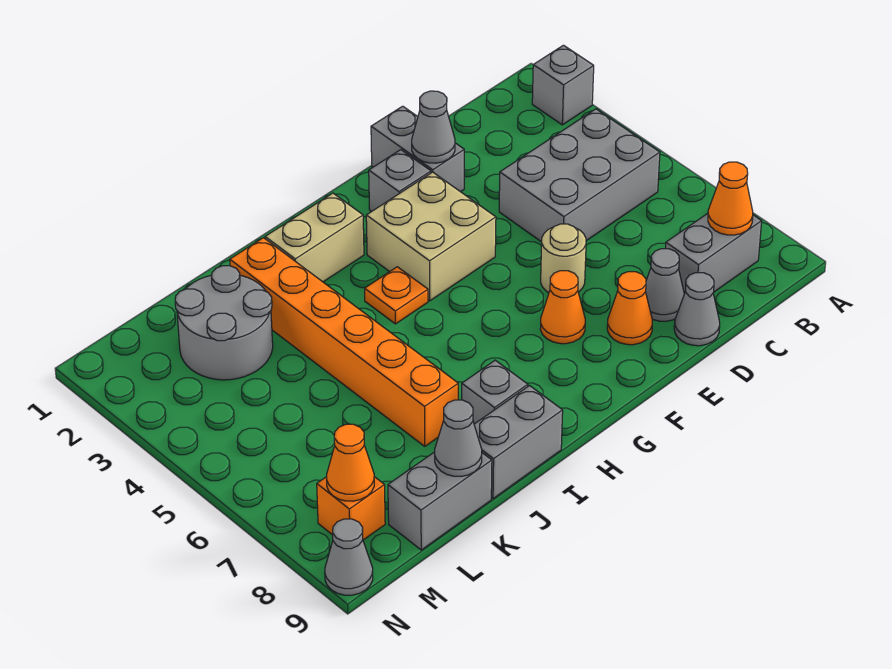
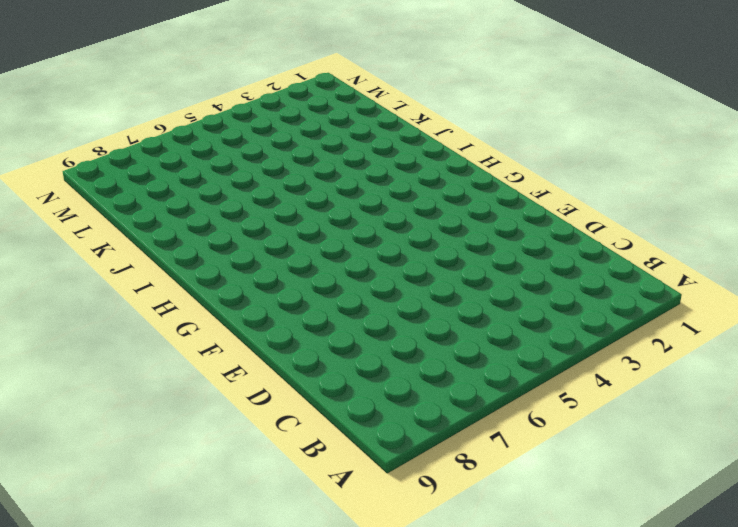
none -> grey brick A2 level 1
none -> grey brick B4:D5 level 1
none -> grey brick B8:C8 level 1

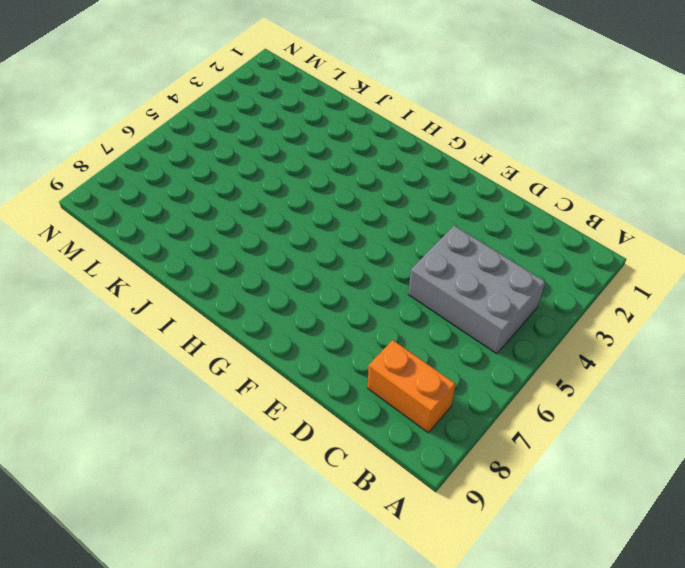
orange brick B8:C8 level 1 -> grey brick B8:C8 level 1
none -> grey brick A2 level 1
none -> grey cone D8 level 1
none -> grey cone D9 level 1

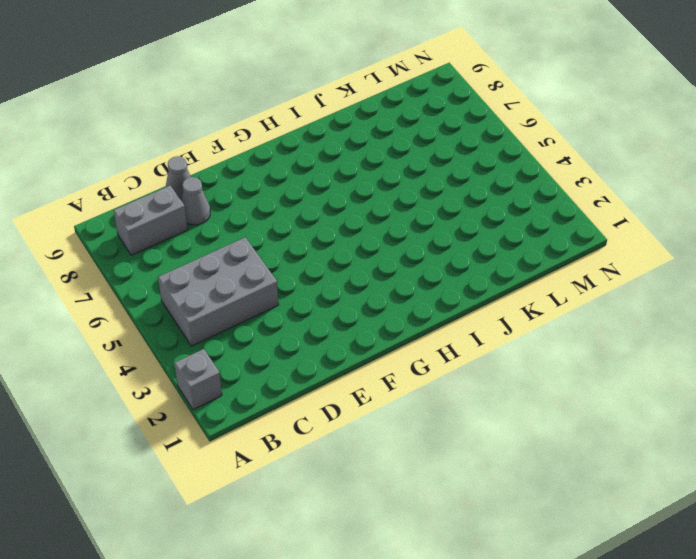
none -> grey brick E1:E2 level 1
none -> tan round brick E6 level 1
none -> orange cone E8 level 1

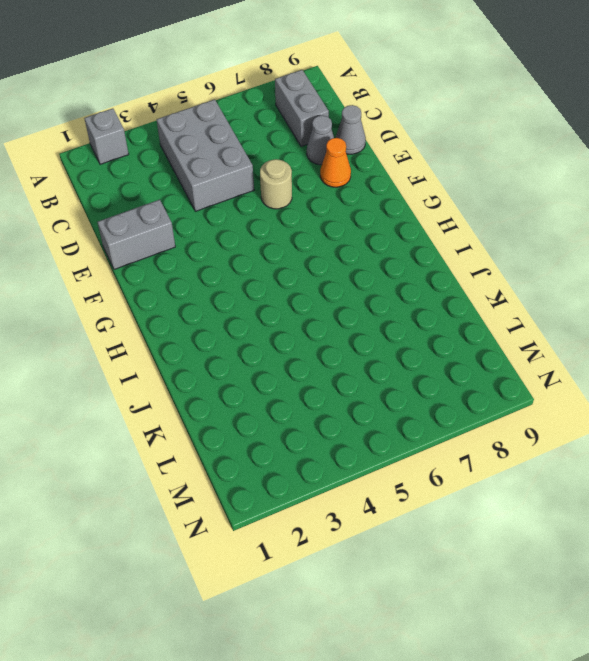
none -> grey brick F2 level 1
none -> tan brick F3:G4 level 1
none -> orange cone F7 level 1

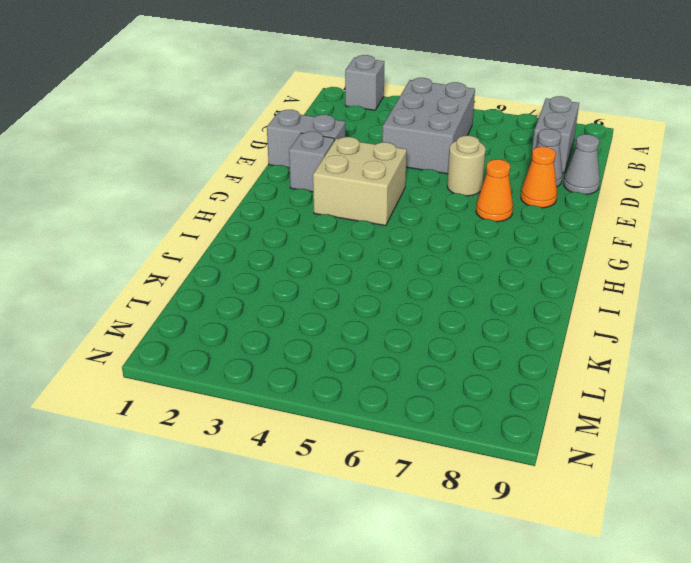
none -> tan brick H2:I2 level 1
none -> orange plate H4 level 1
none -> grey brick I8 level 1

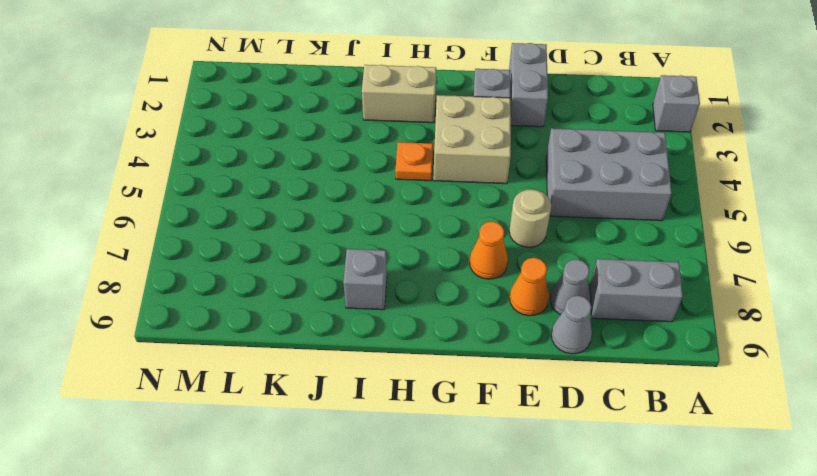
none -> grey brick I9:J9 level 1
none -> orange brick J2:J7 level 1
none -> grey round brick K2:L3 level 1

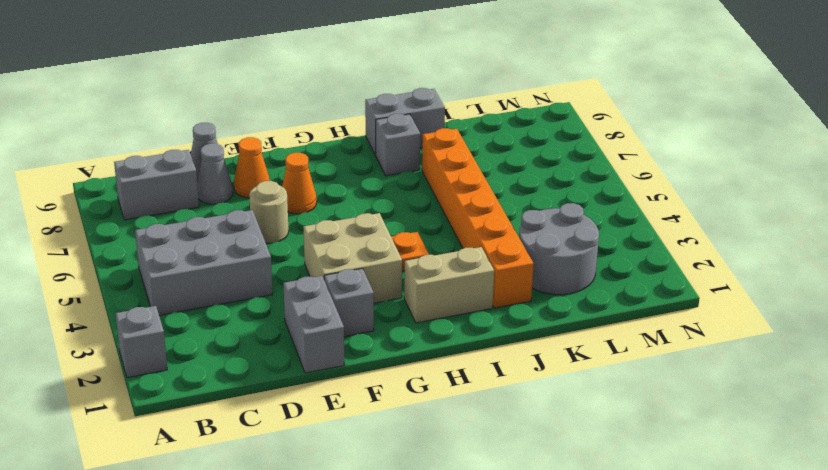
none -> grey brick K9:L9 level 1
none -> orange brick M8 level 1
none -> grey cone N9 level 1

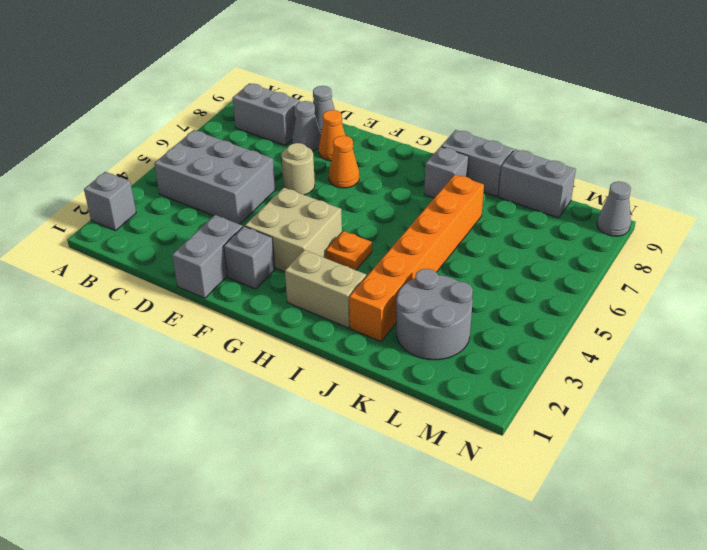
none -> orange brick M8 level 1
none -> orange cone B8 level 2
none -> grey cone E2 level 2

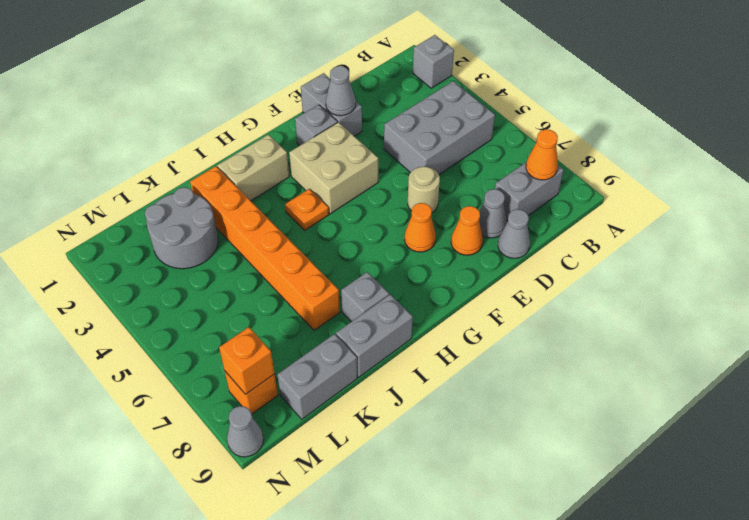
orange brick M8 level 2 -> orange cone M8 level 2
none -> grey cone K9 level 2

